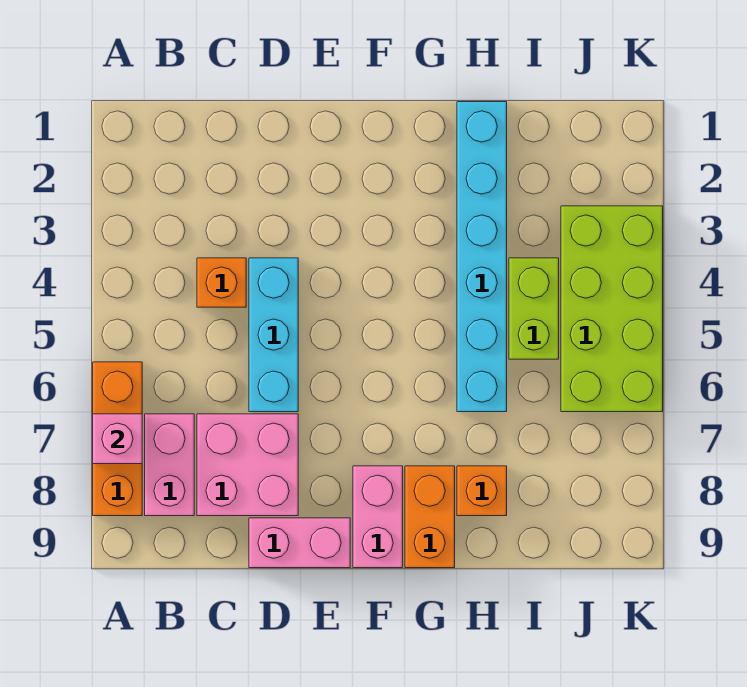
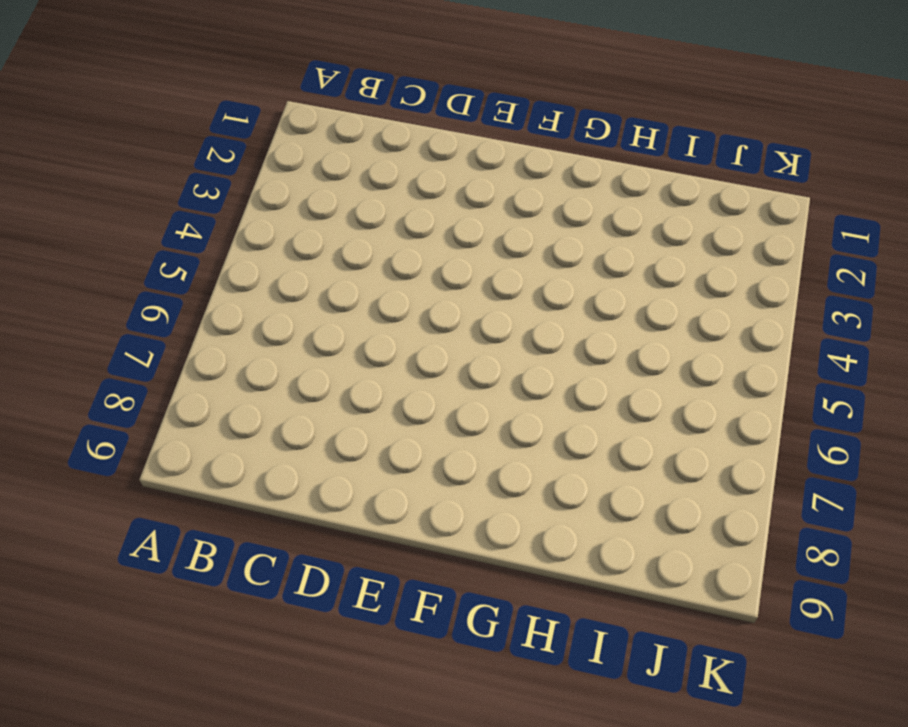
none -> orange brick A6:A8 level 1
none -> pink brick B7:B8 level 1
none -> orange brick C4 level 1

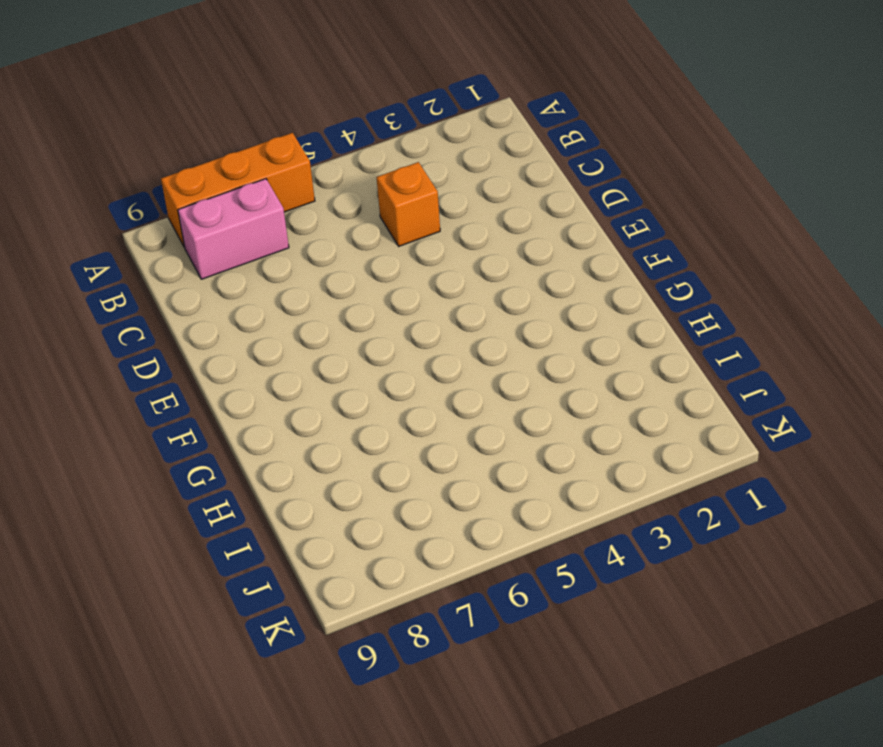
none -> pink brick C7:D8 level 1
none -> cyan brick D4:D6 level 1
none -> pink brick D9:E9 level 1

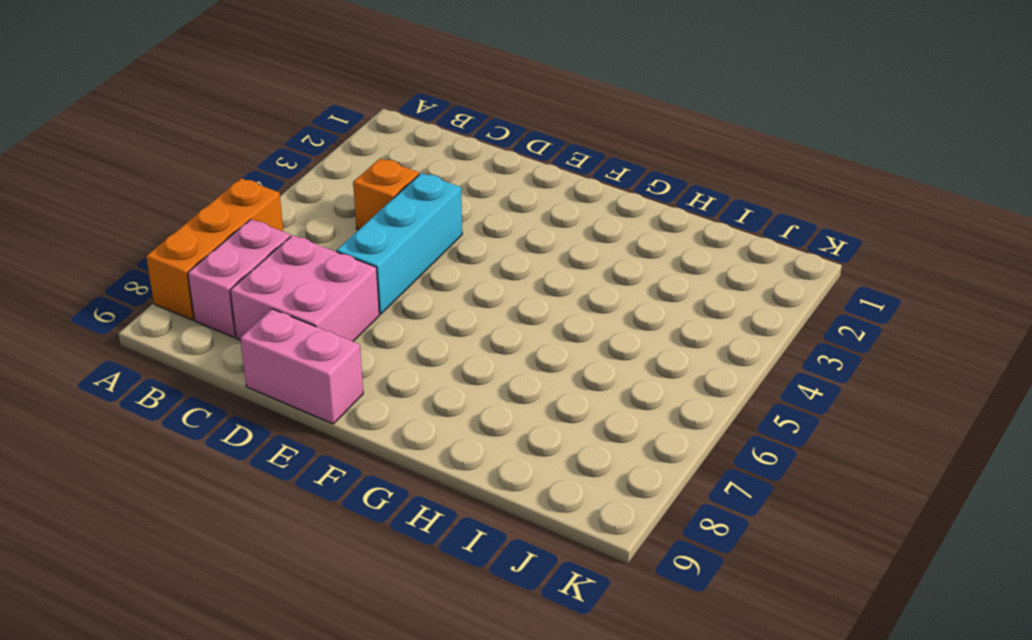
none -> pink brick F8:F9 level 1
none -> orange brick G8:G9 level 1
none -> cyan brick H1:H6 level 1

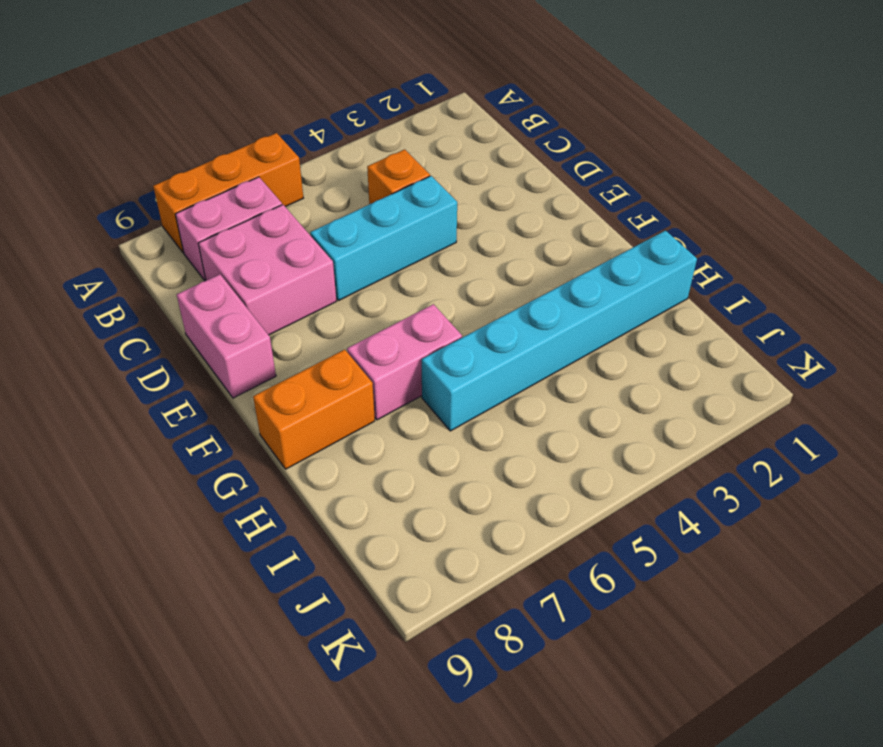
pink brick G6:G7 level 1 -> pink brick F8:F9 level 1
none -> orange brick H8 level 1
none -> lime brick I4:I5 level 1
none -> lime brick J3:K6 level 1

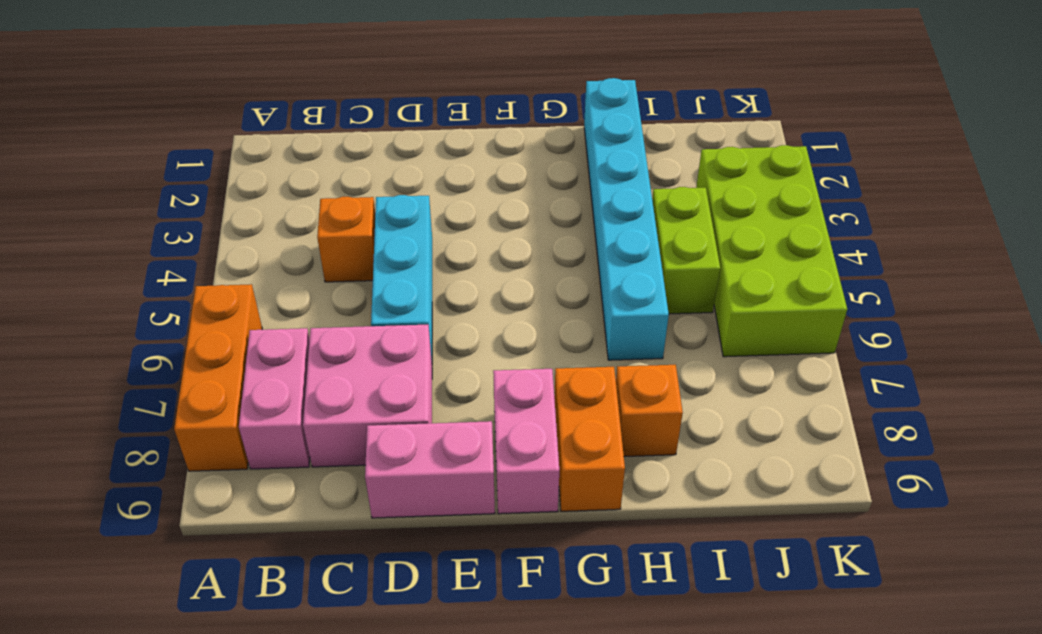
none -> pink brick A7 level 2

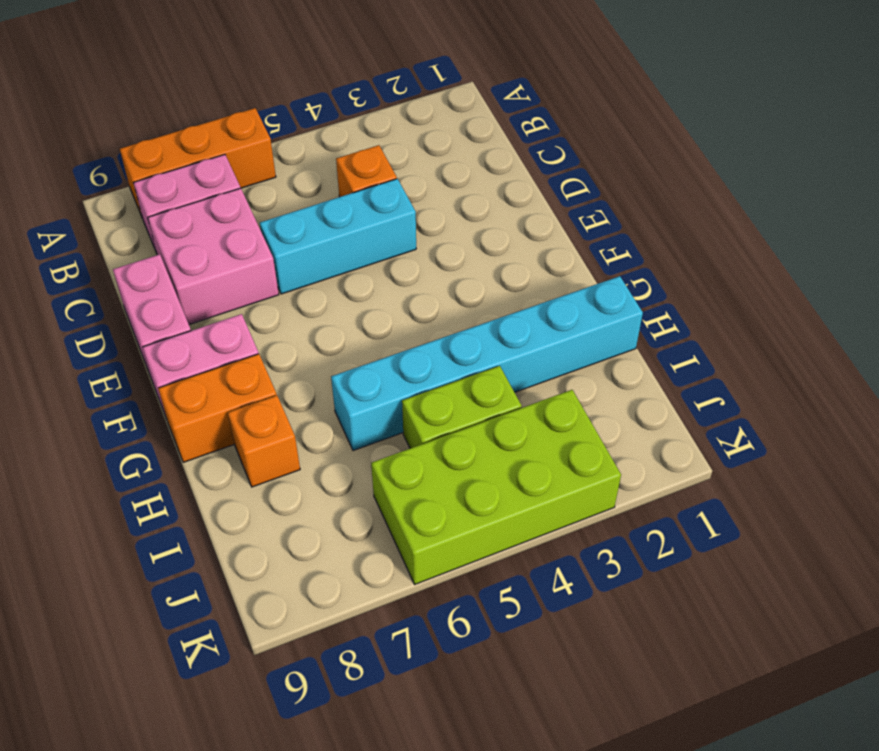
none -> pink brick A7 level 2

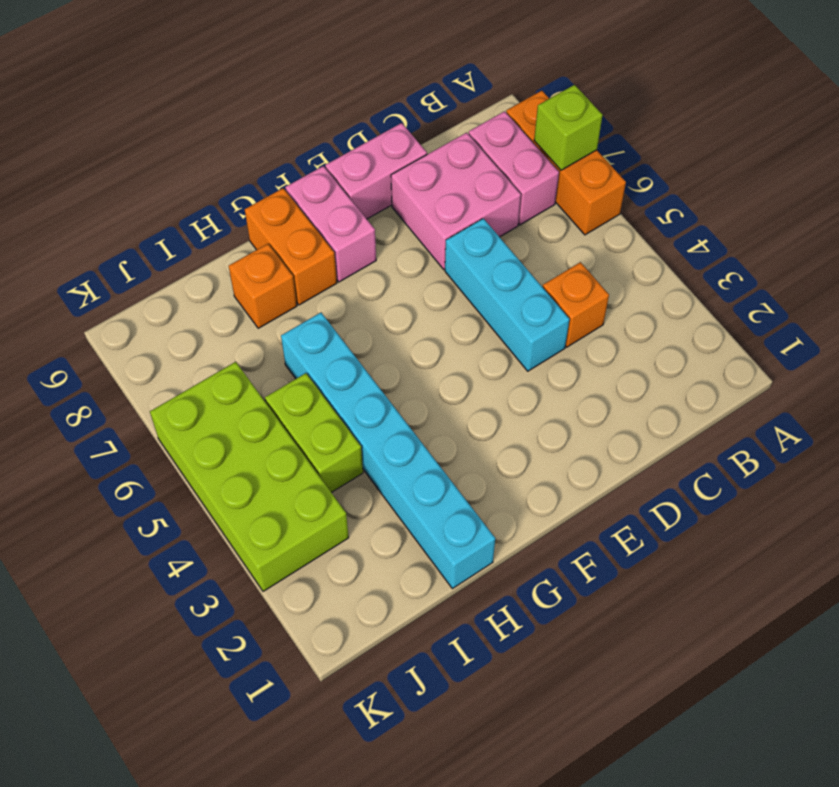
lime brick A7 level 2 -> pink brick A7 level 2

